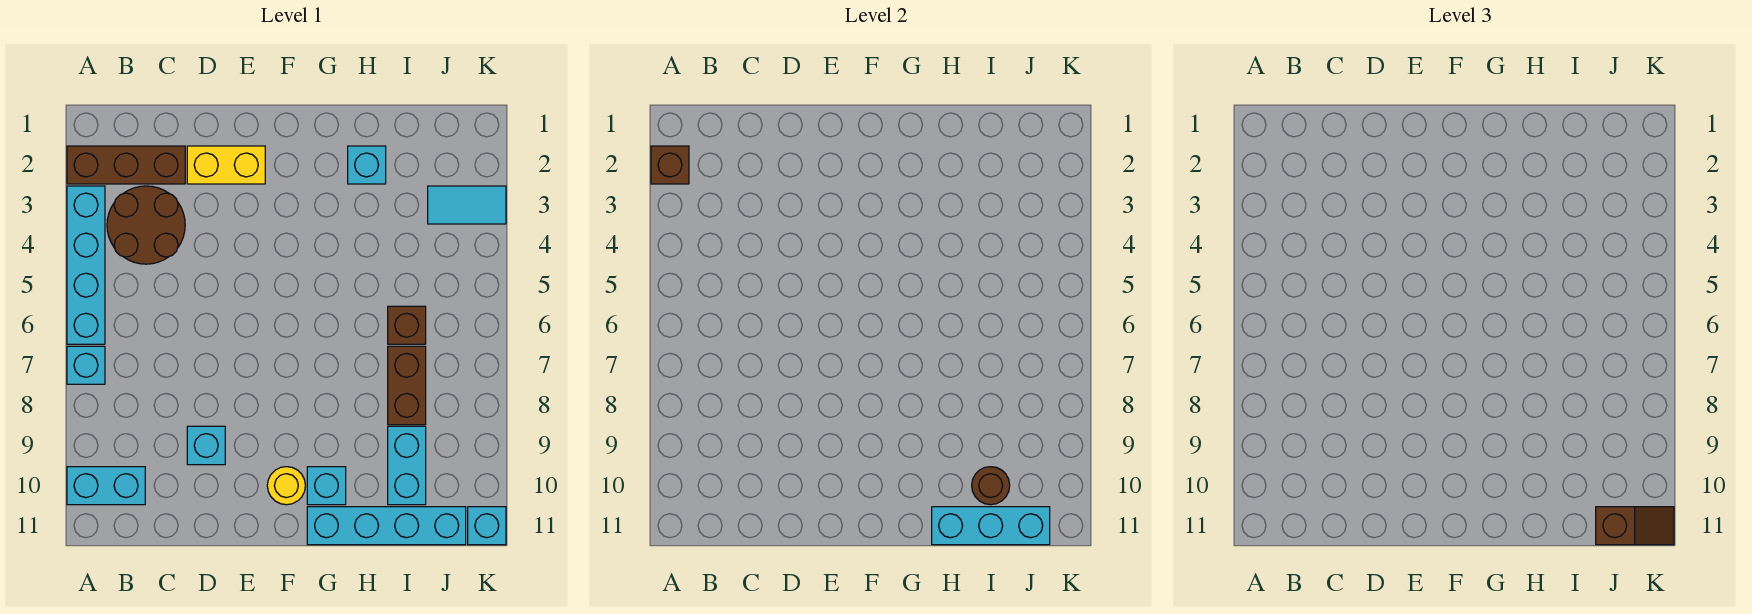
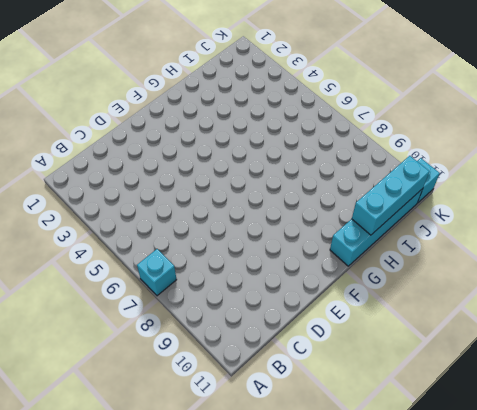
none -> brown brick A2:C2 level 1
none -> cyan brick A3:A6 level 1
none -> cyan brick A10:B10 level 1

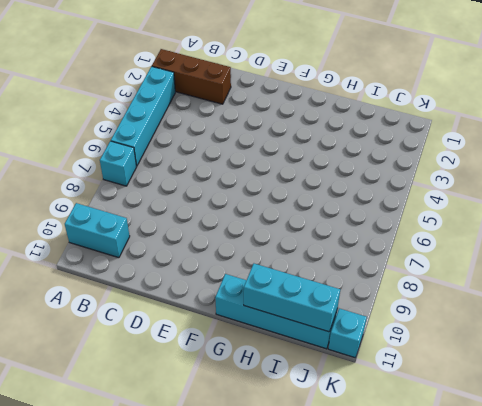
none -> brown round brick B3:C4 level 1
none -> yellow brick D2:E2 level 1
none -> cyan brick D9 level 1

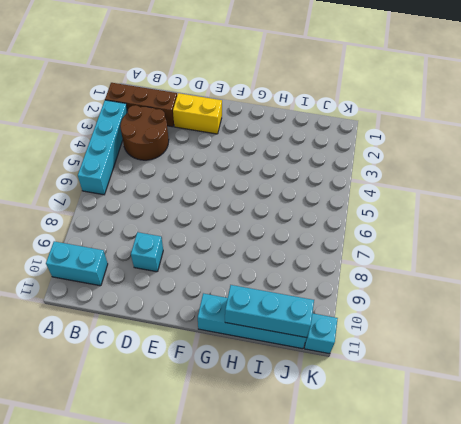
none -> cyan brick A7 level 1
none -> yellow round brick F10 level 1
none -> cyan brick G10 level 1

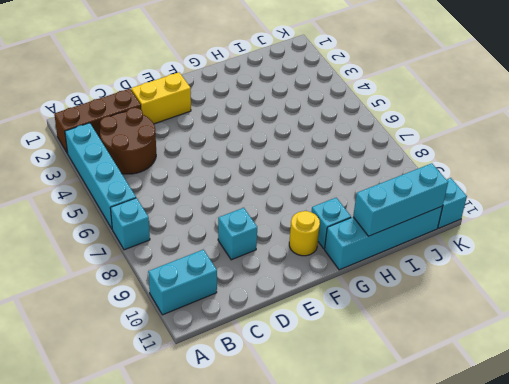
none -> cyan brick H2 level 1
none -> brown brick I6 level 1
none -> brown brick I7:I8 level 1

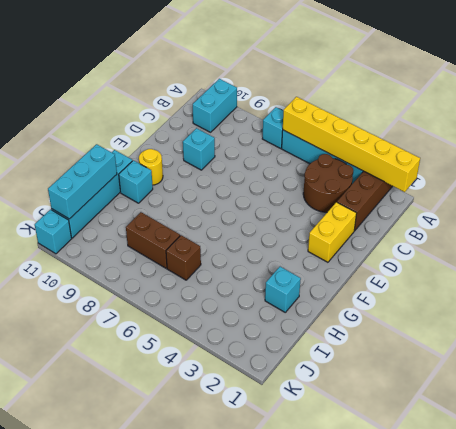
yellow brick A1:A6 level 2 -> brown brick A2 level 2
none -> cyan brick I9:I10 level 1
none -> cyan tile J3:K3 level 1
none -> brown round brick I10 level 2

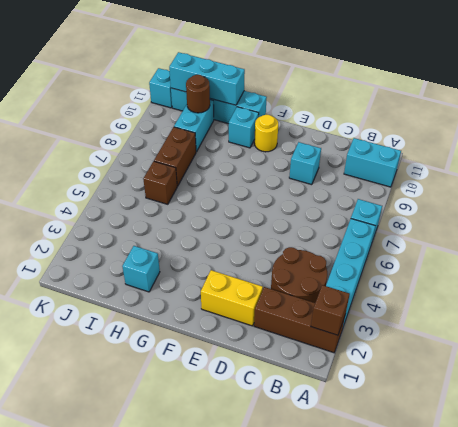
none -> cyan tile J3:K3 level 1
none -> brown slope J11:K11 level 3 top J

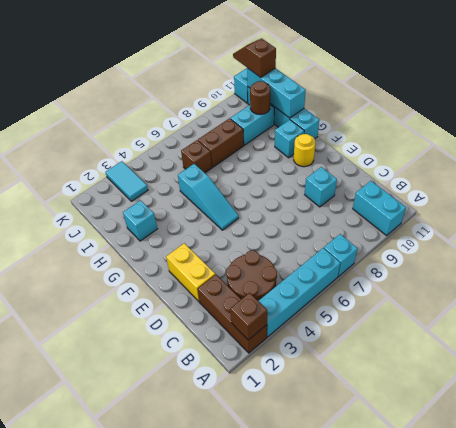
cyan slope F5:H5 level 1 top H -> none

